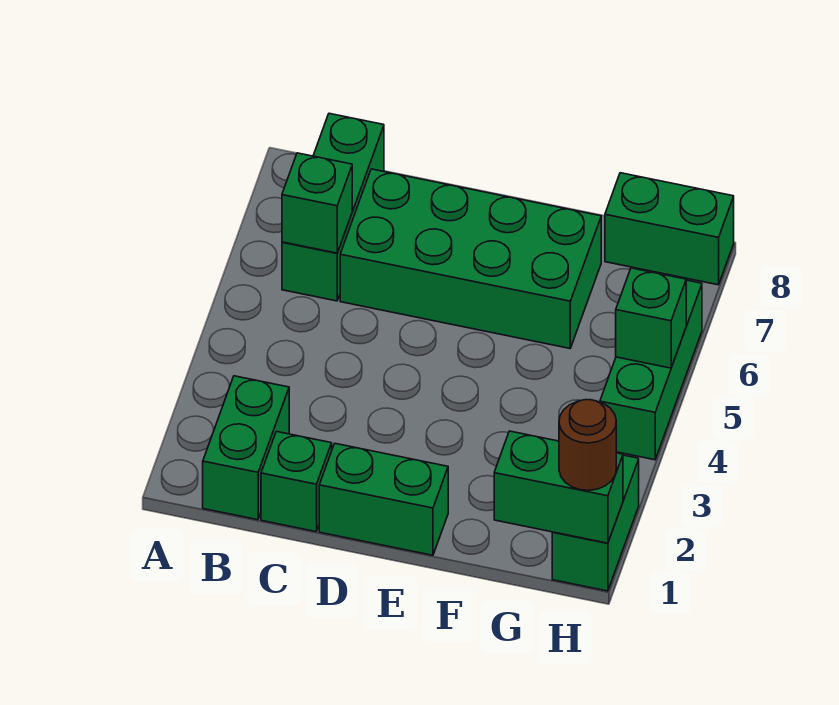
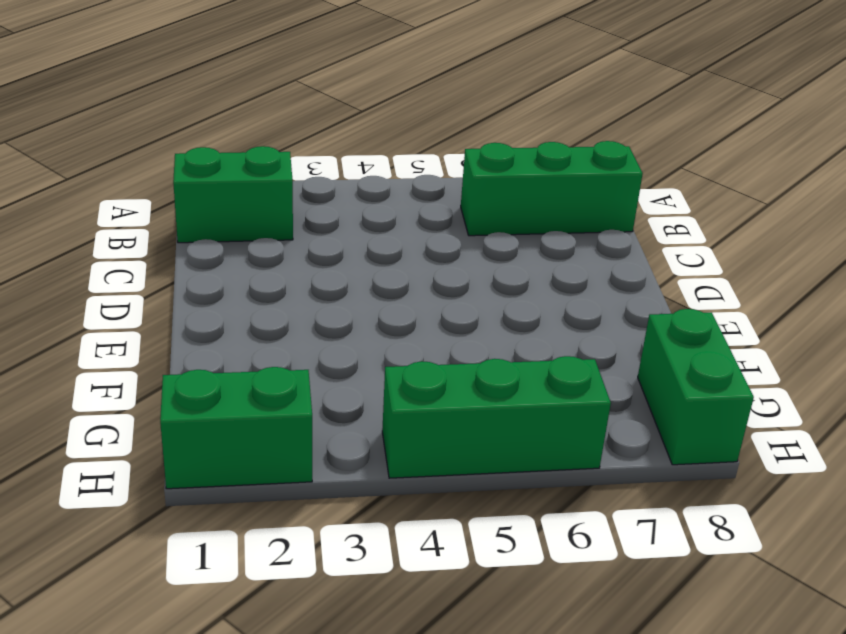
none -> green brick C1 level 1
none -> green brick C6:F7 level 1
none -> green brick D1:E1 level 1

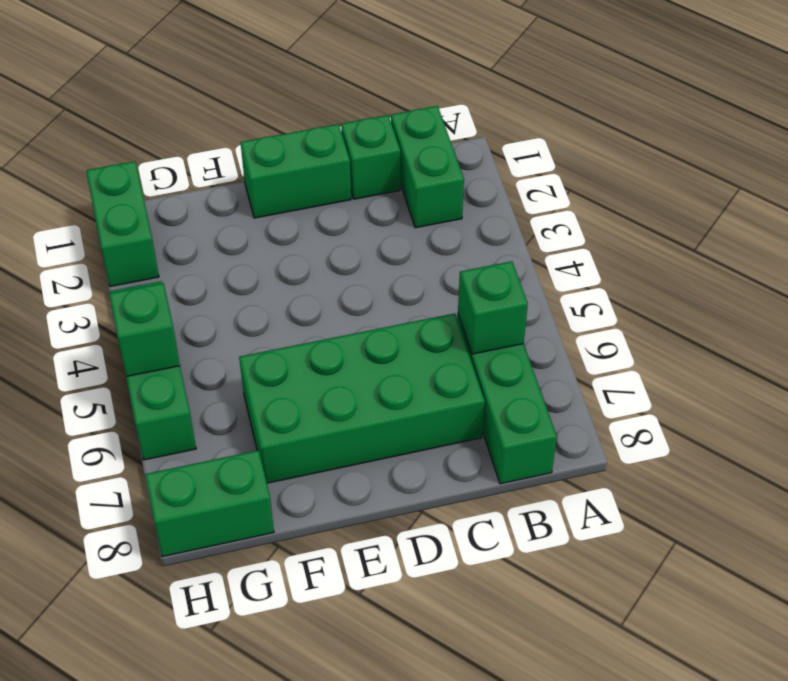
none -> green brick G1:H1 level 2
none -> brown round brick H1 level 3

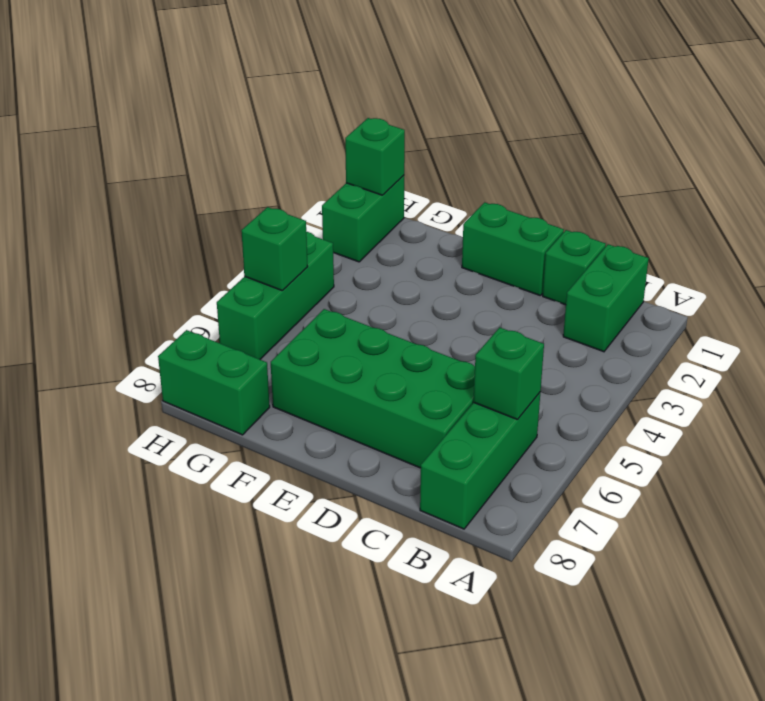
green brick H1 level 2 -> green brick G1:H1 level 2
none -> brown round brick H1 level 3

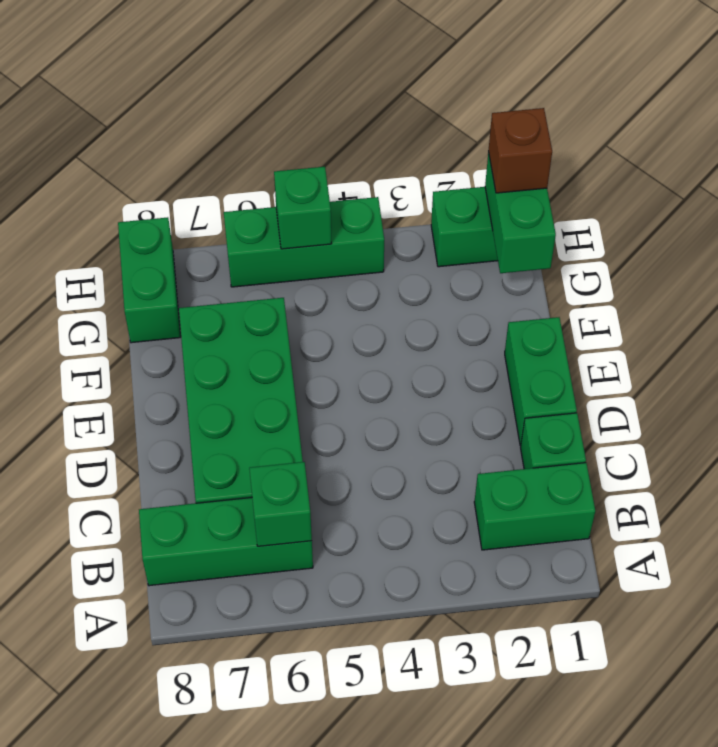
brown brick H1 level 3 -> brown round brick H1 level 3

